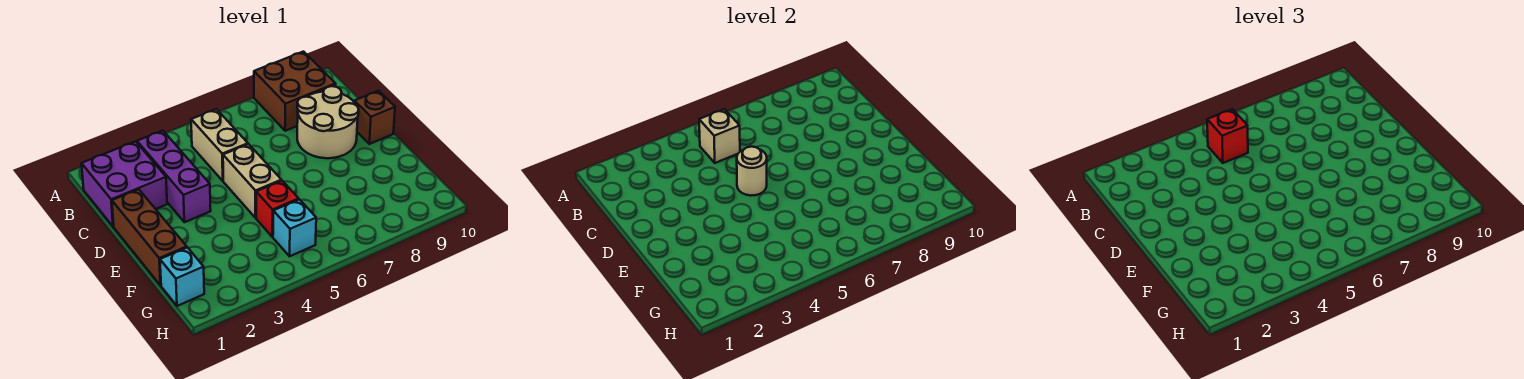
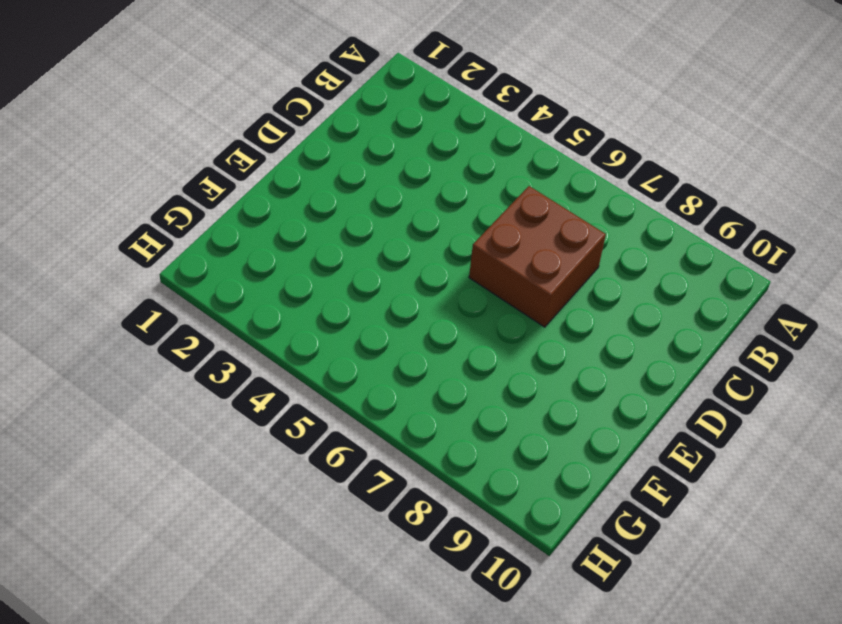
brown brick C6:D7 level 1 -> brown brick A8:B9 level 1
none -> purple brick B1:C2 level 1
none -> purple brick B3:D3 level 1
none -> tan brick B5:C5 level 1

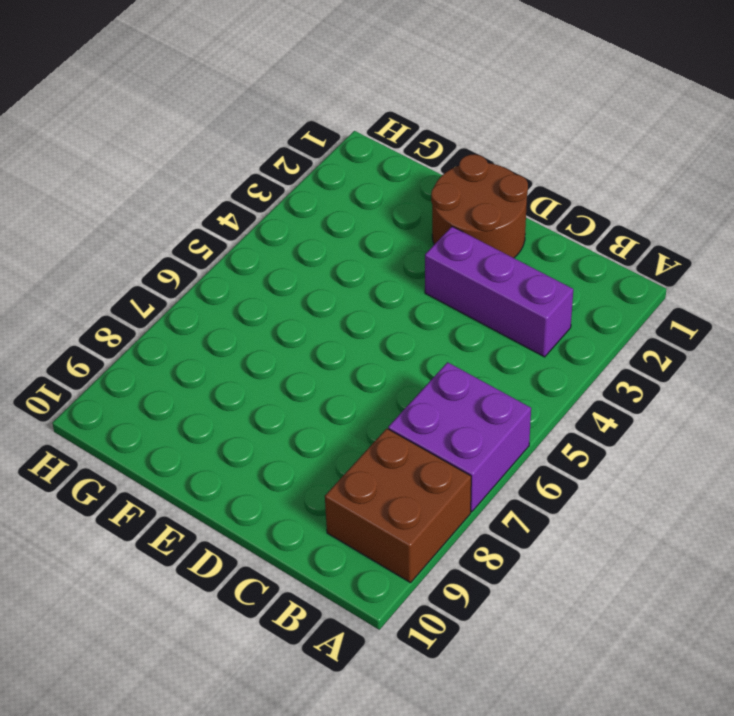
purple brick A6:B7 level 1 -> purple brick B1:C2 level 1
brown round brick D1:E2 level 1 -> brown brick D1:F1 level 1
none -> tan brick B5:C5 level 1
none -> tan round brick C8:D9 level 1
none -> tan brick D5:E5 level 1

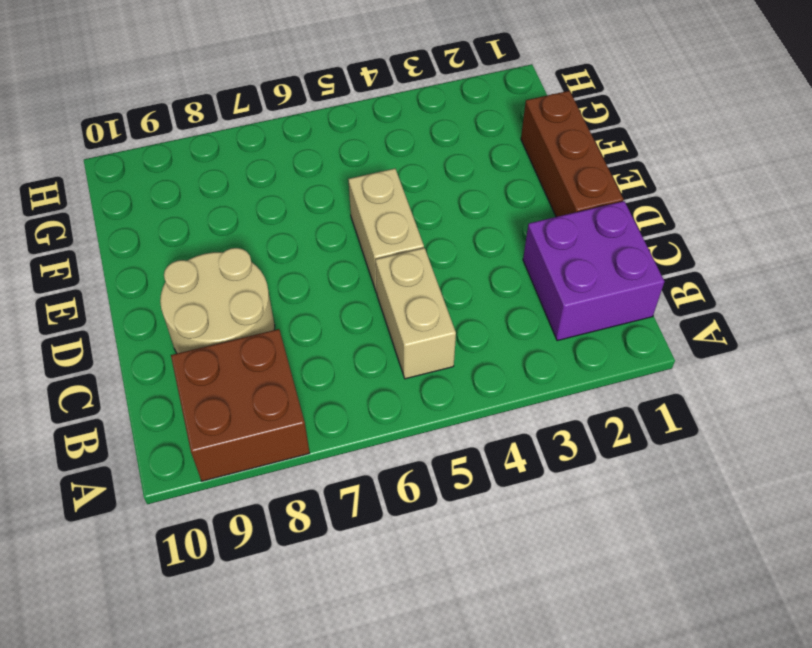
none -> purple brick B3:D3 level 1
none -> brown brick D10 level 1
none -> red brick F5 level 1

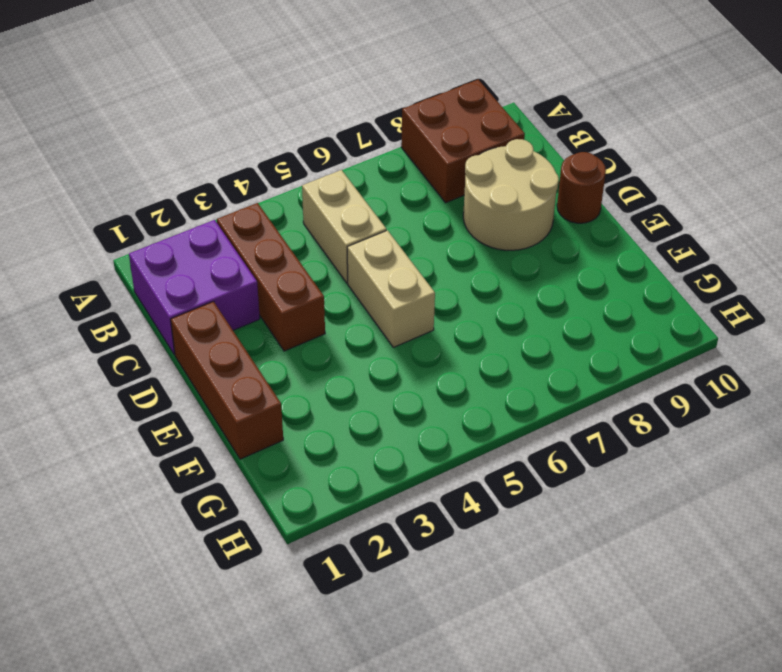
brown brick B3:D3 level 1 -> purple brick B3:D3 level 1
brown round brick D10 level 1 -> brown brick D10 level 1
none -> red brick F5 level 1
none -> cyan brick G1 level 1
none -> cyan brick G5 level 1

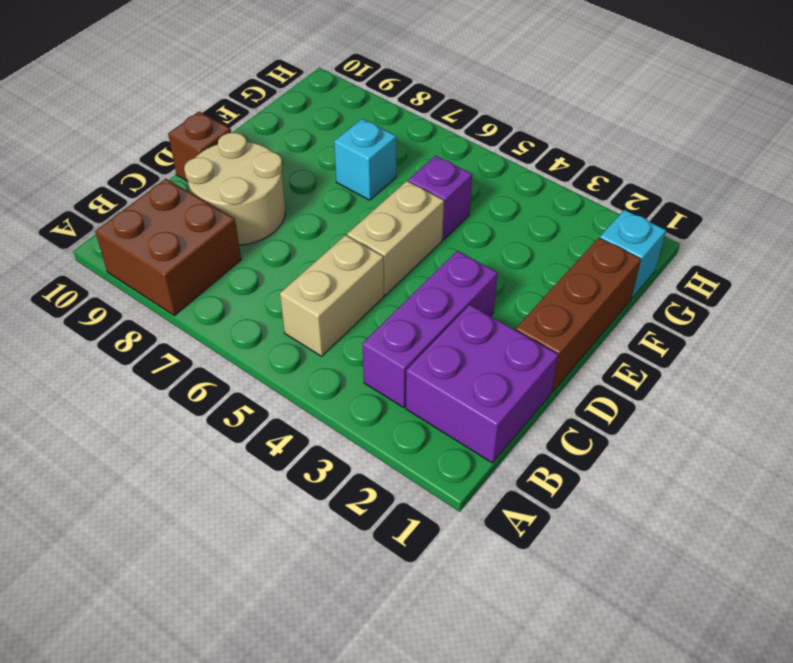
purple brick F5 level 1 -> red brick F5 level 1
cyan brick F7 level 1 -> cyan brick G5 level 1
none -> tan brick B5 level 2
none -> tan round brick D5 level 2
none -> red brick B5 level 3

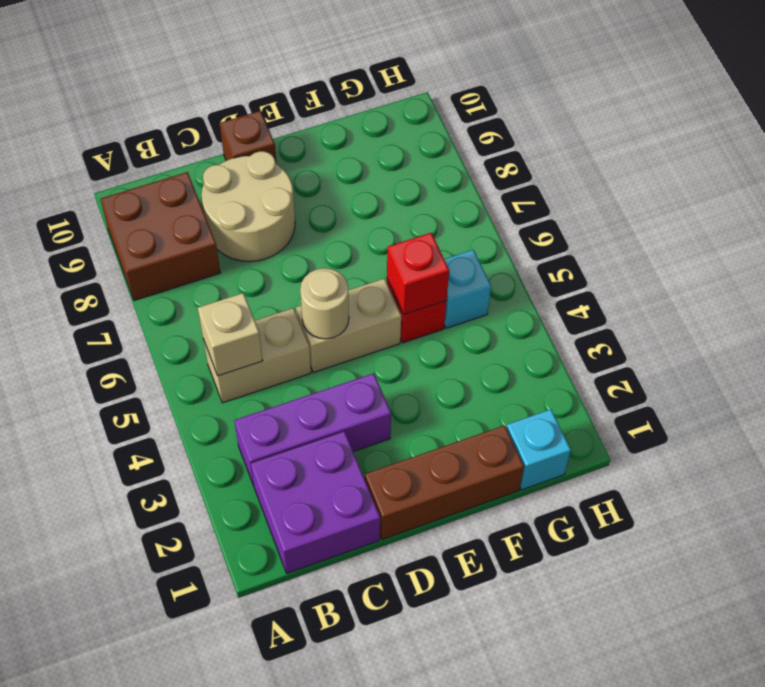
red brick F5 level 2 -> red brick B5 level 3

